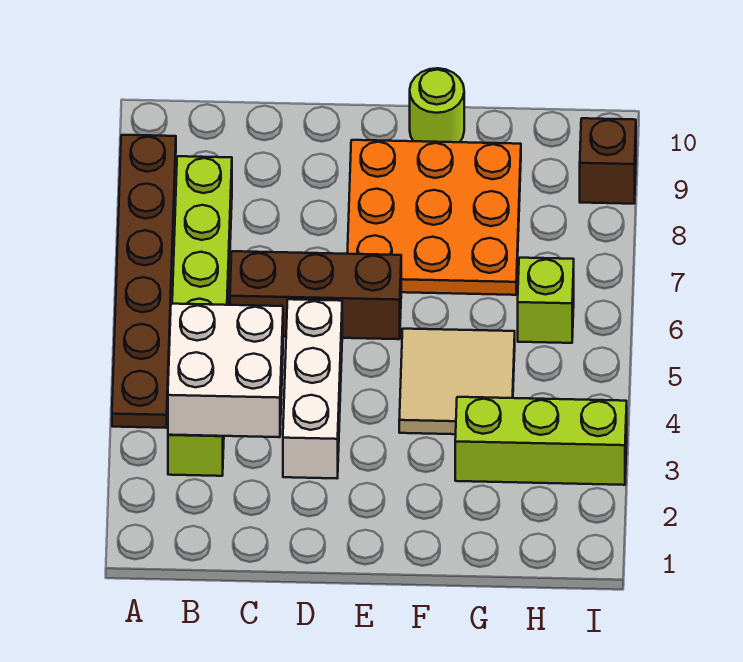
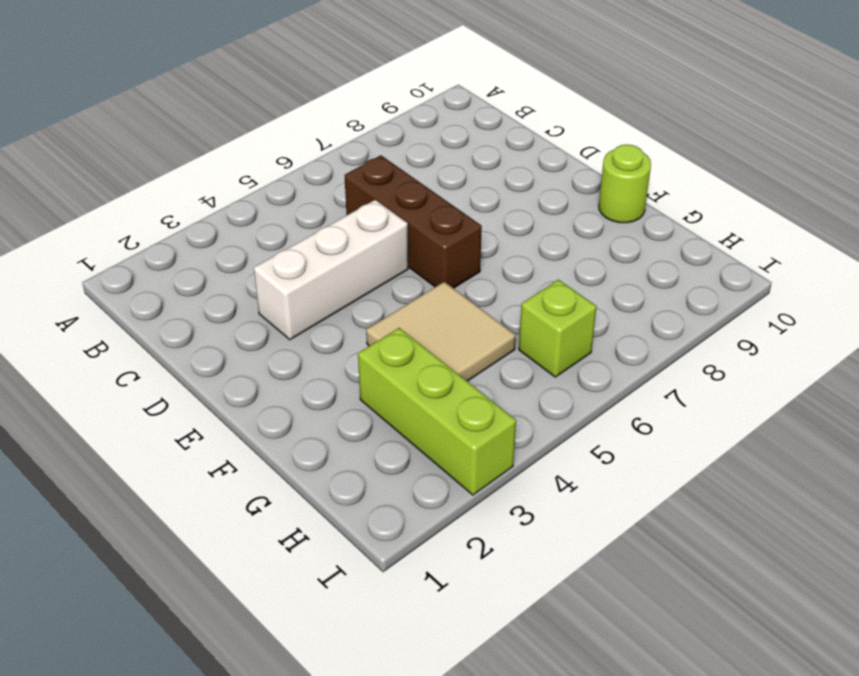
none -> brown plate A4:A9 level 1
none -> lime brick B3:B8 level 1

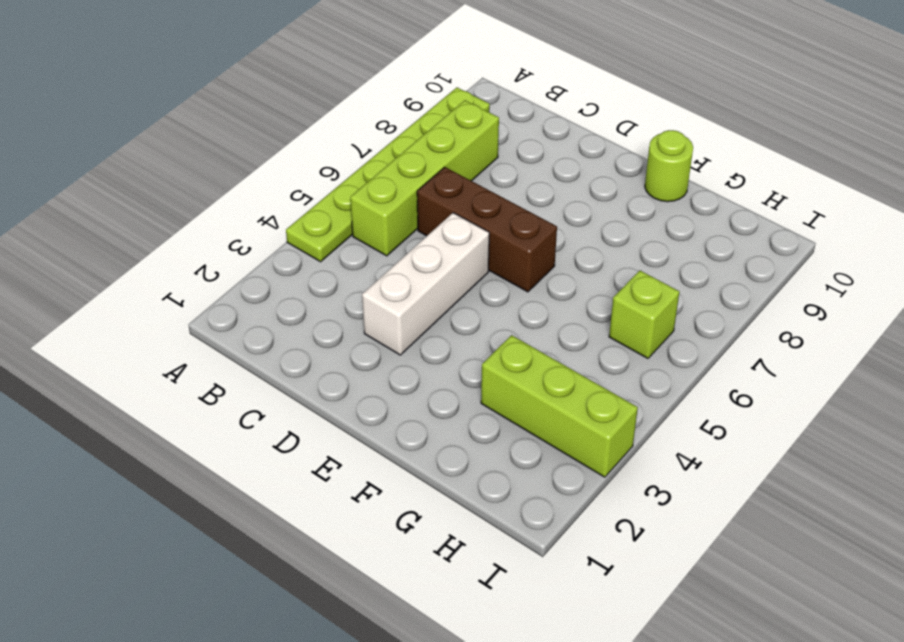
lime plate A4:A9 level 1 -> brown plate A4:A9 level 1
lime brick B5:B8 level 1 -> lime brick B3:B8 level 1
none -> orange plate E7:G9 level 1
none -> tan tile F4:G5 level 1

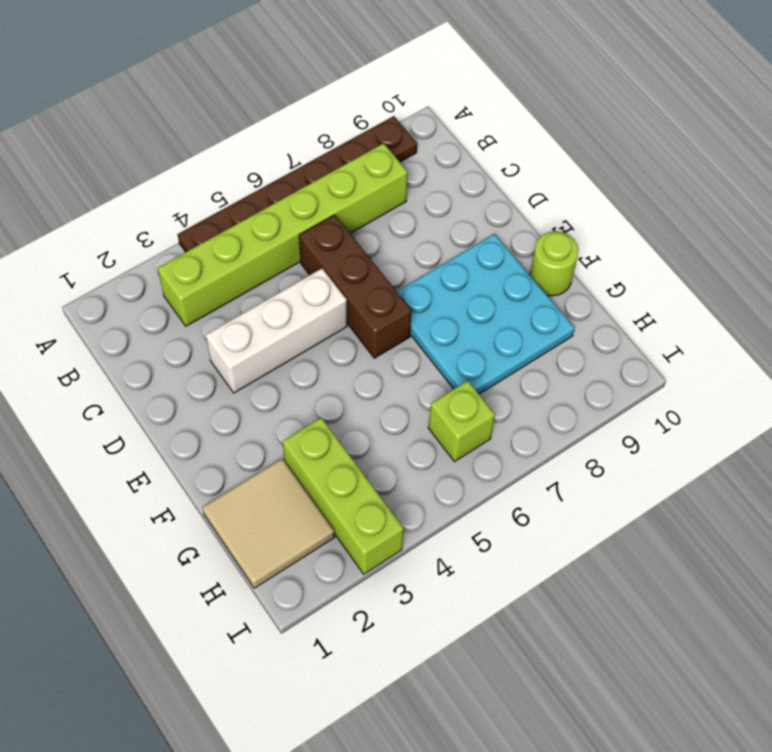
cyan plate E7:G9 level 1 -> orange plate E7:G9 level 1
tan tile G1:H2 level 1 -> tan tile F4:G5 level 1
none -> brown brick I9 level 1
none -> white brick B3:C4 level 2

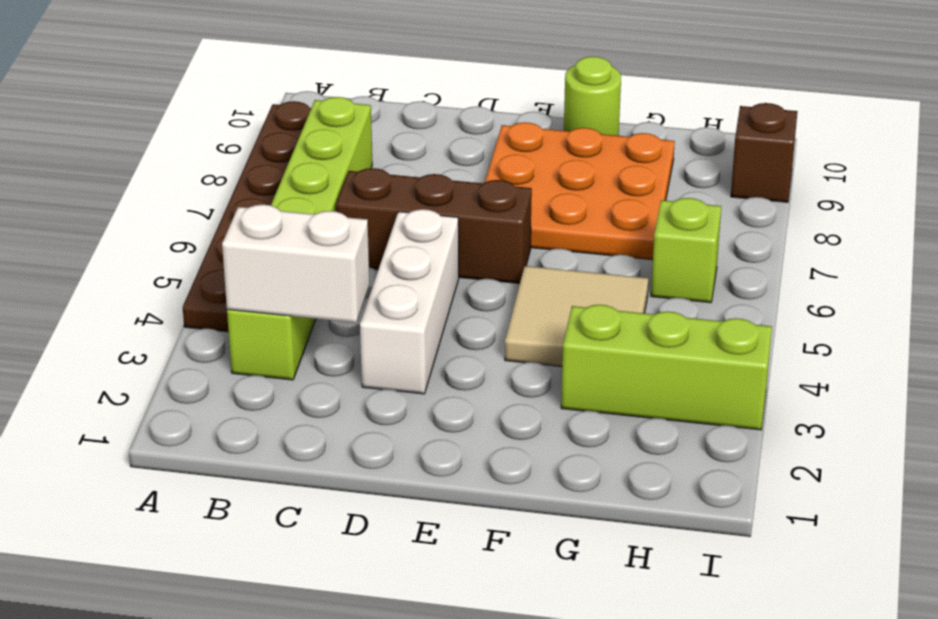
white brick B3:C3 level 2 -> white brick B3:C4 level 2

